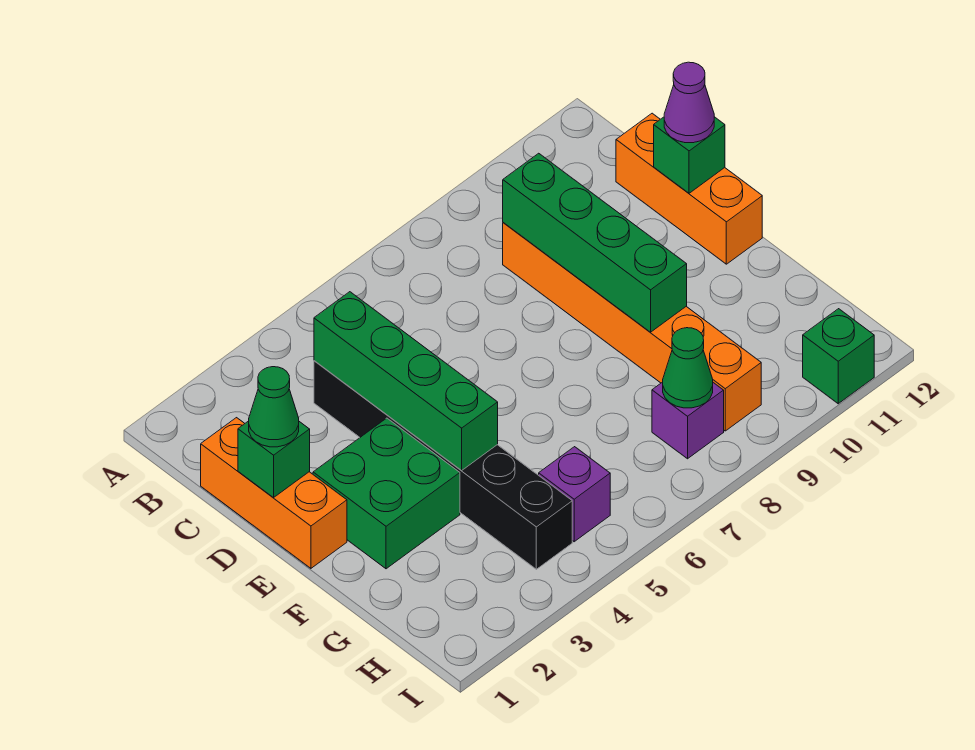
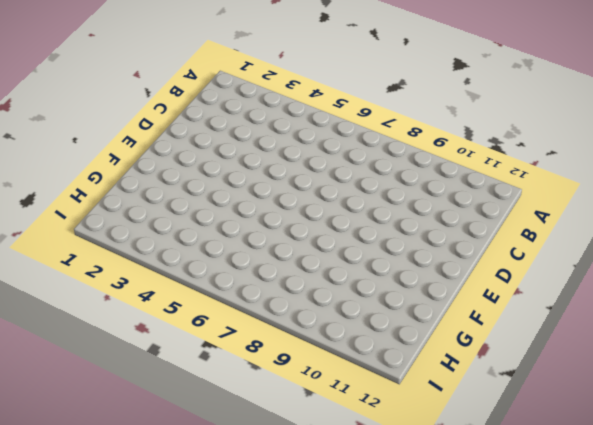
none -> orange brick C1:E1 level 1
none -> black brick C4:H4 level 1
none -> orange brick C9:H9 level 1

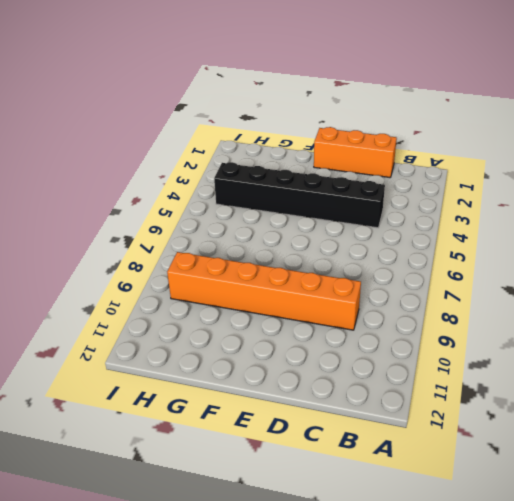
none -> orange brick C12:E12 level 1
none -> green brick E2:F3 level 1
none -> purple brick H5 level 1

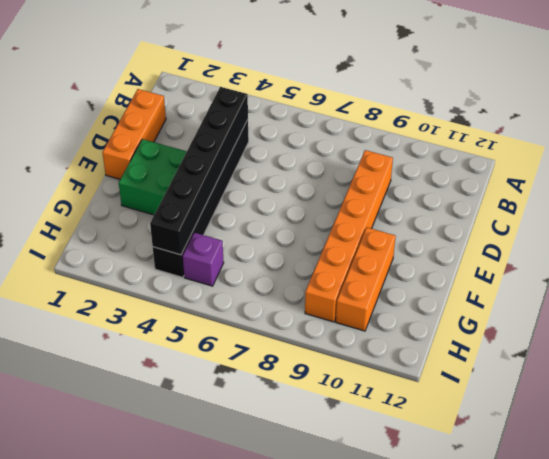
black brick C4:H4 level 2 -> green brick C4:F4 level 2
orange brick F10:H10 level 1 -> orange brick C12:E12 level 1
none -> purple brick H8 level 1
none -> green brick I11 level 1
none -> green brick C9:F9 level 2

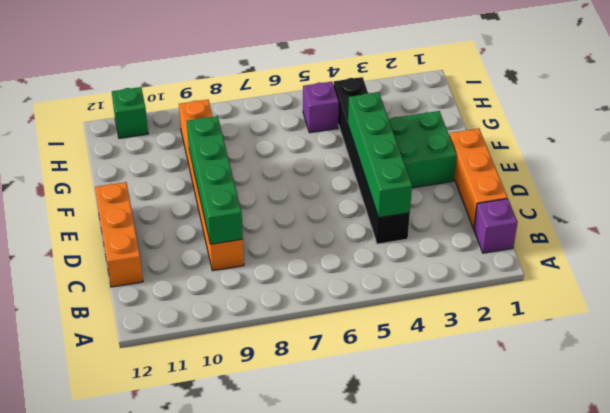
purple brick B1 level 1 -> purple brick H8 level 1
none -> green brick D1 level 2
none -> green brick D12 level 2
none -> green cone H8 level 2

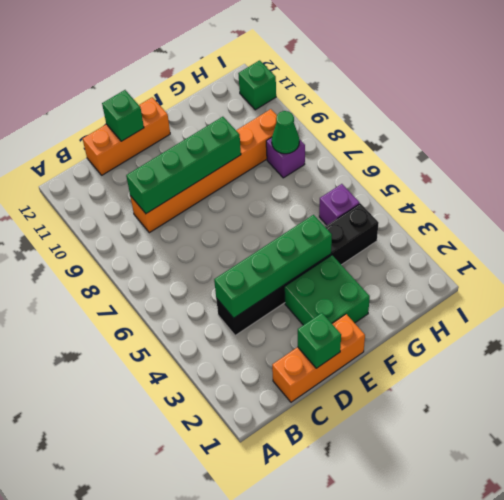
none -> green cone D1 level 3
none -> purple cone D12 level 3

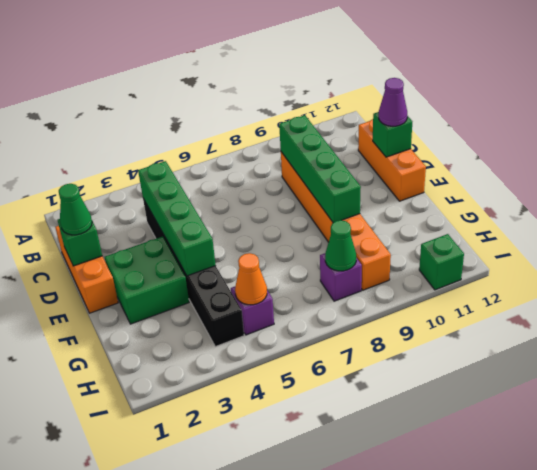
orange cone H5 level 2 -> none

